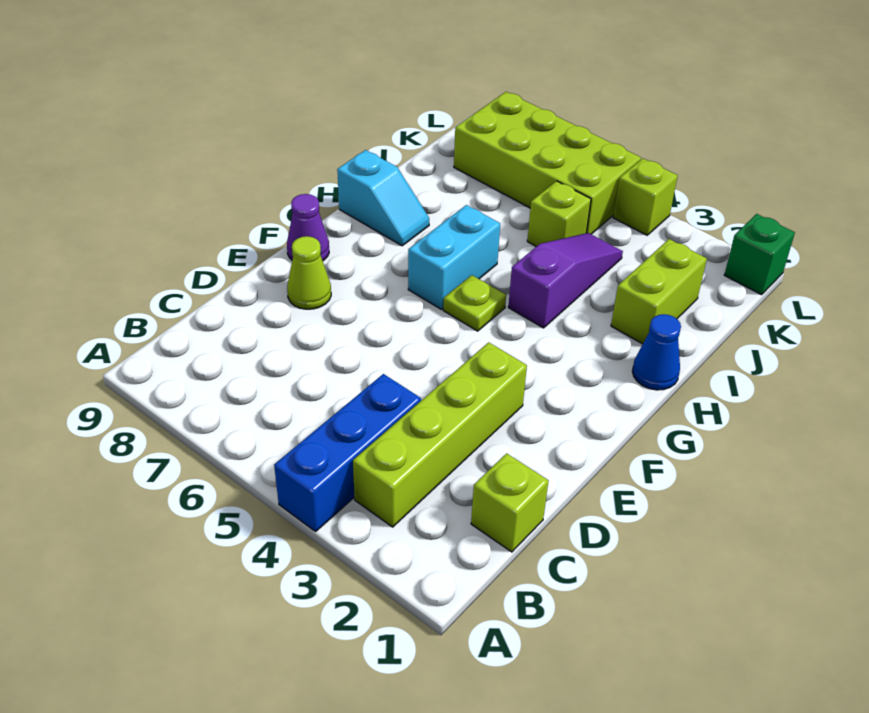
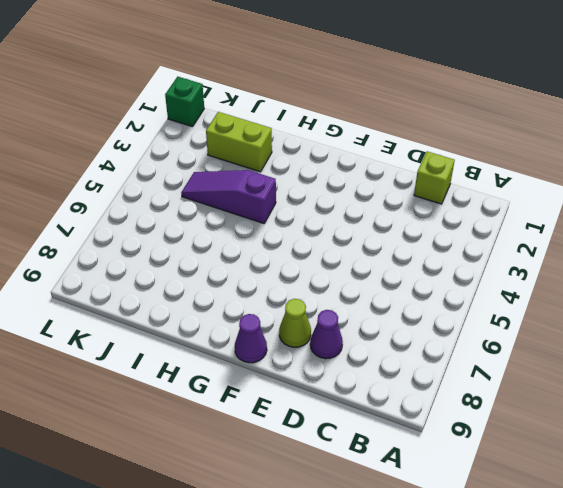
purple cone D8 level 1 -> none
none -> blue brick A4:C4 level 1
none -> lime brick B3:E3 level 1
none -> lime plate G5 level 1

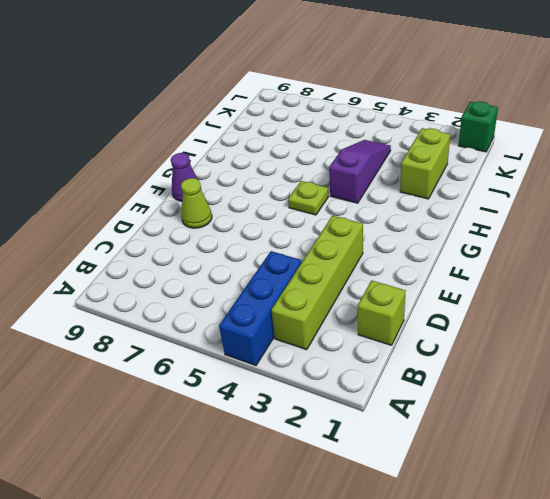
none -> cyan brick G6:H6 level 1
none -> blue cone H1 level 1
none -> cyan slope H8:H9 level 1 top 9

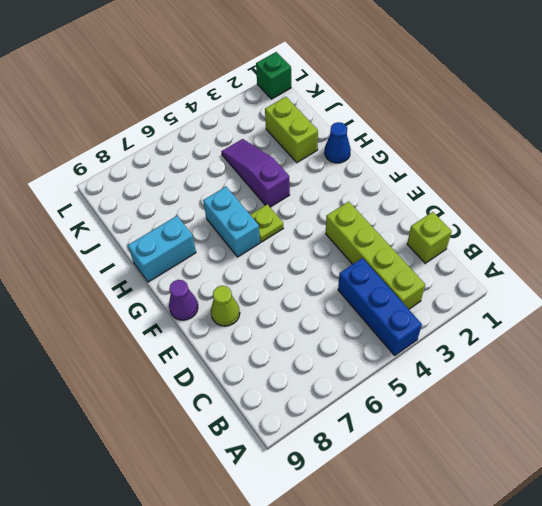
cyan brick H8:H9 level 1 -> cyan slope H8:H9 level 1 top 9
none -> lime brick J5 level 1
none -> lime brick K5:L8 level 1
none -> lime brick L4 level 1

